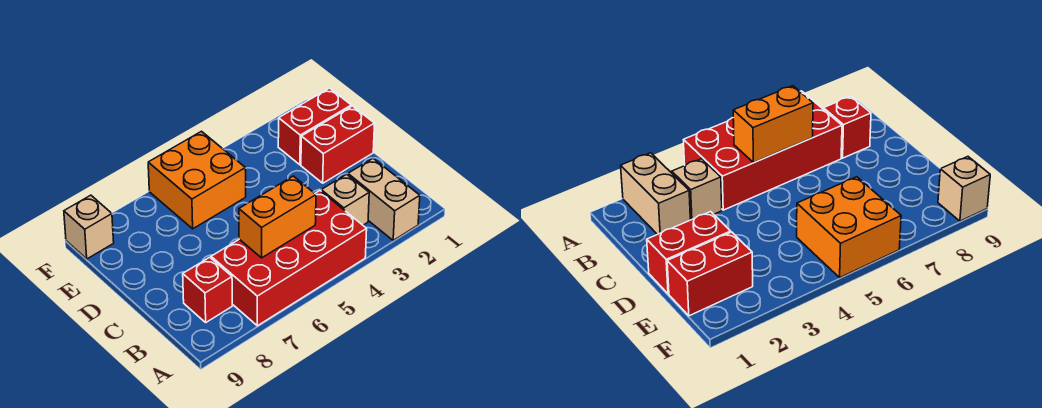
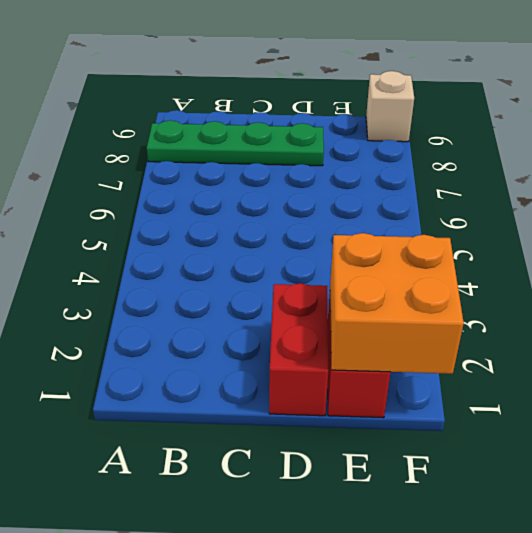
green plate A8:D8 level 1 -> red brick B8 level 1
orange brick E1:F2 level 2 -> orange brick E5:F6 level 1
none -> tan brick A2:B2 level 1
none -> red brick A4:B7 level 1

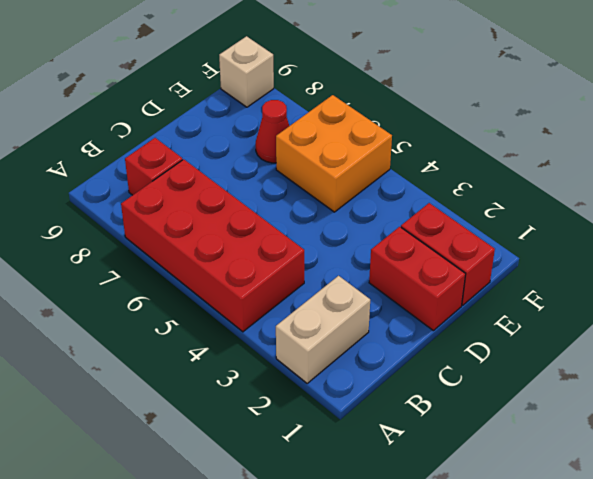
red cone E7 level 1 -> none
none -> tan brick B3 level 1
none -> orange brick B5:B6 level 2

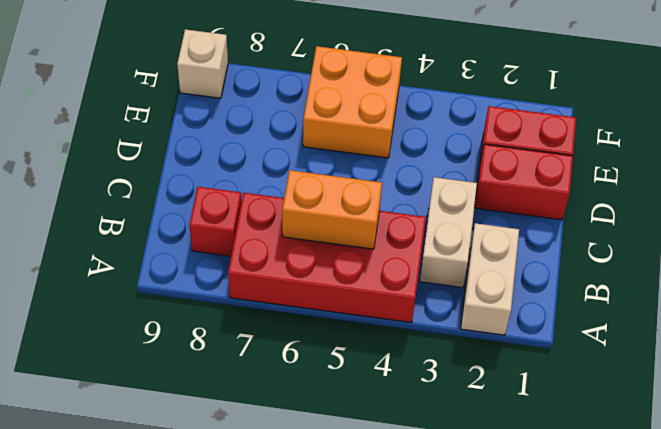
tan brick B3:C3 level 1 -> tan brick B3 level 1

